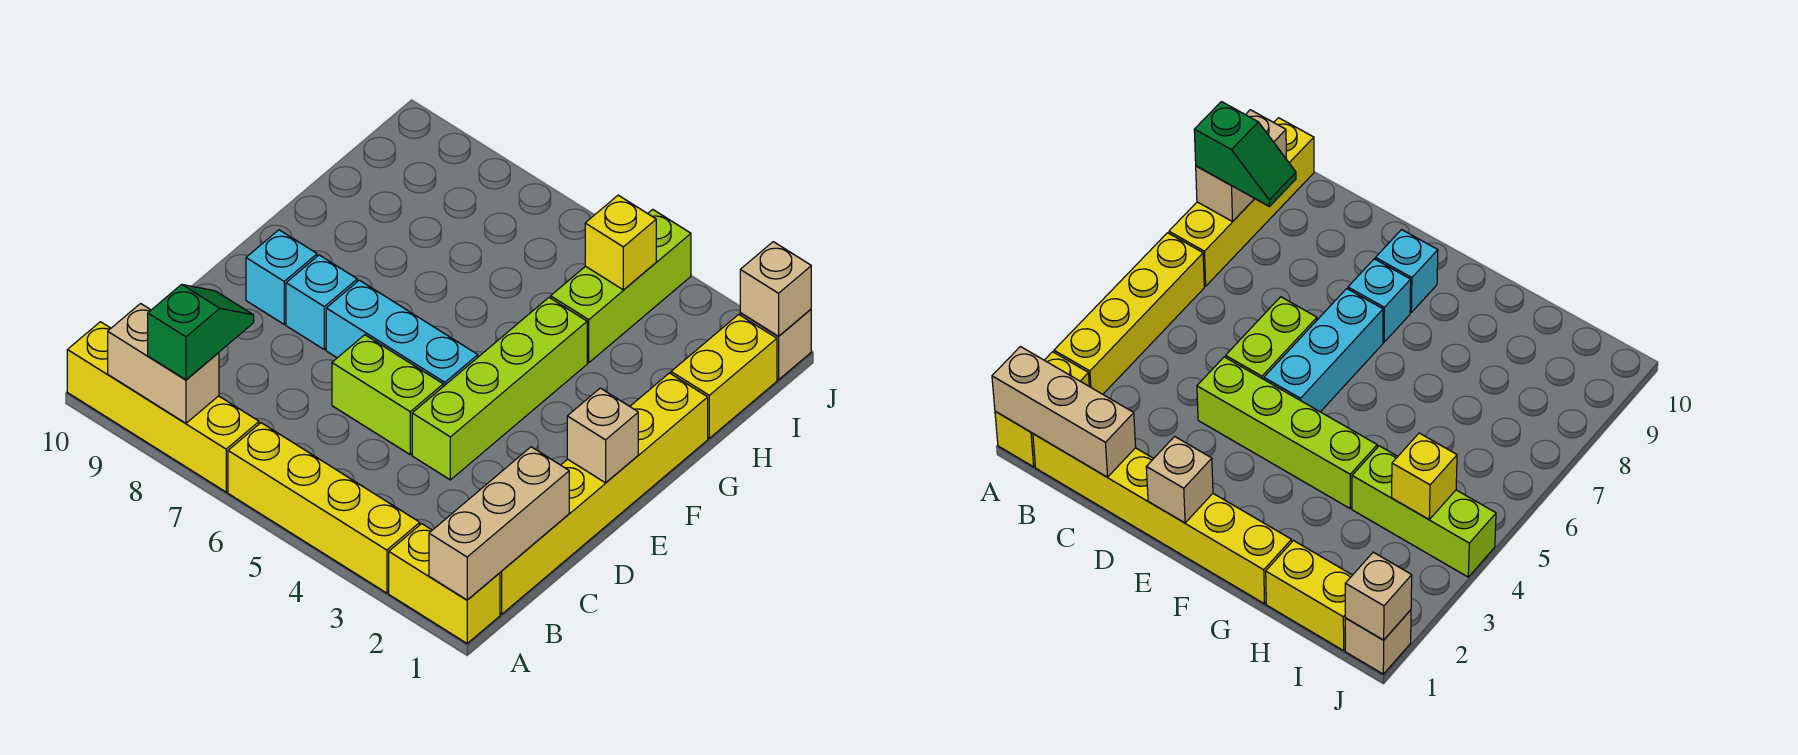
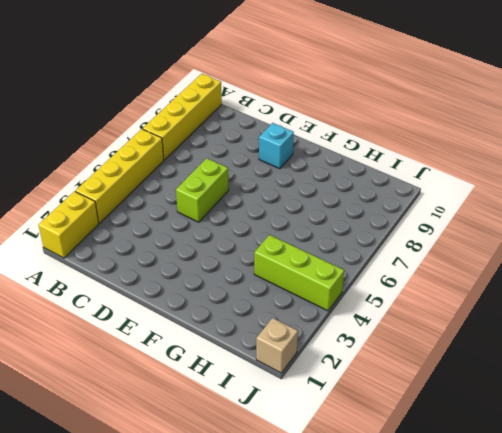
none -> yellow brick B1:G1 level 1
none -> lime brick D4:G4 level 1
none -> cyan brick E5:E7 level 1

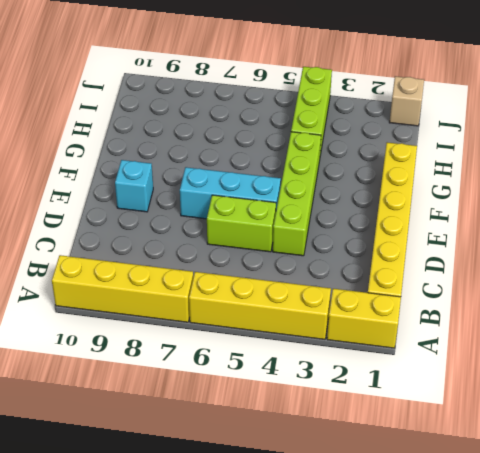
none -> cyan brick E8 level 1
none -> yellow brick H1:I1 level 1
none -> tan brick A1:C1 level 2

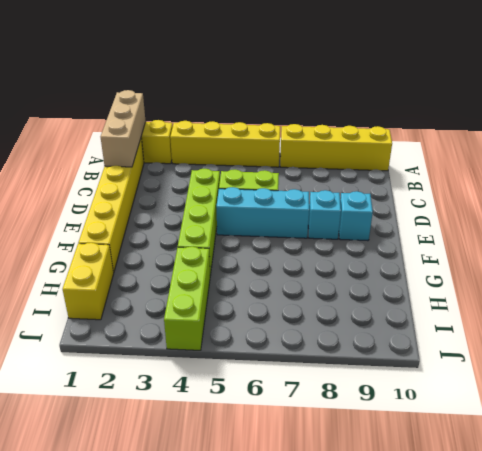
none -> tan brick J1 level 1
none -> tan brick A8:A9 level 2
none -> tan brick E1 level 2

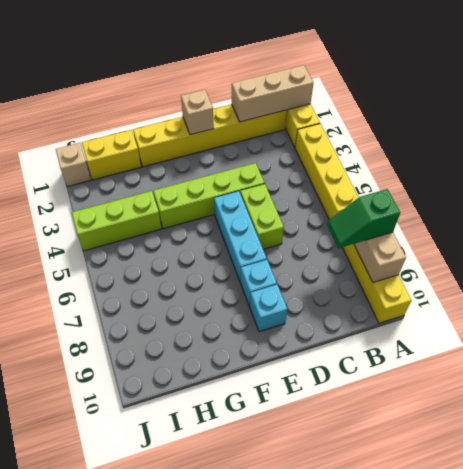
none -> yellow brick I4 level 2
none -> tan brick J1 level 2

